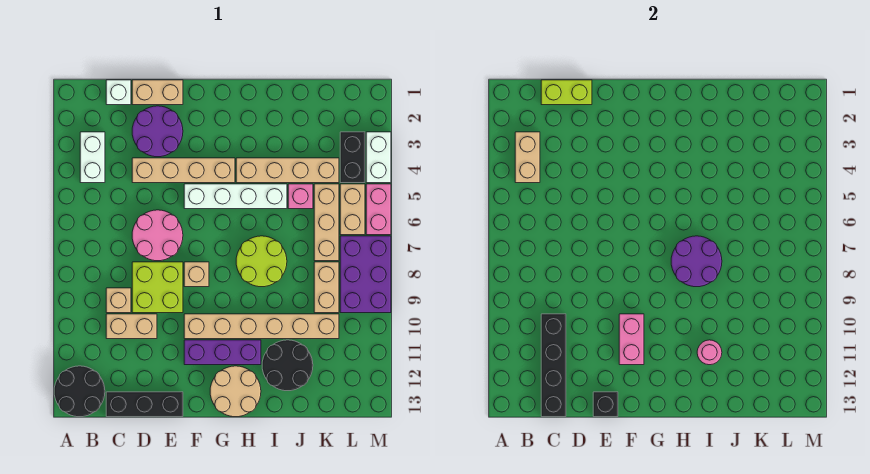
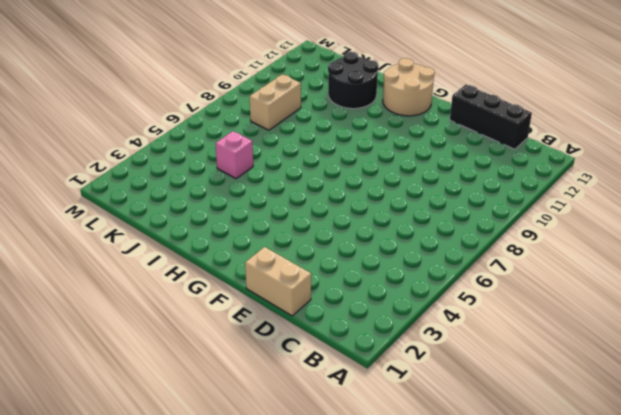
none -> black round brick A12:B13 level 1
none -> white brick B3:B4 level 1
none -> white brick C1 level 1
none -> tan brick C9 level 1

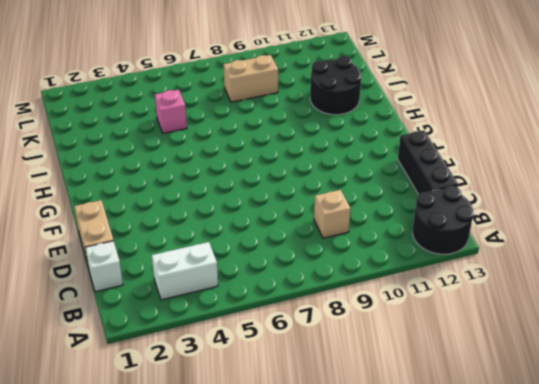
none -> tan brick C10:D10 level 1
none -> purple round brick D2:E3 level 1
none -> tan brick D4:G4 level 1
none -> pink round brick D6:E7 level 1

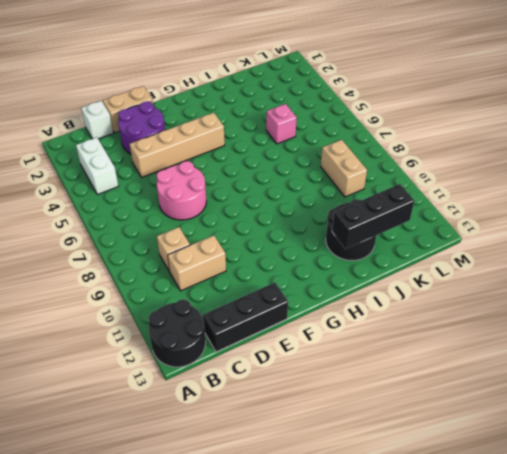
black brick I12:K12 level 2 -> none
none -> lime brick D8:E9 level 1
none -> white brick F5:I5 level 1
none -> tan brick F8 level 1
none -> tan brick F10:K10 level 1

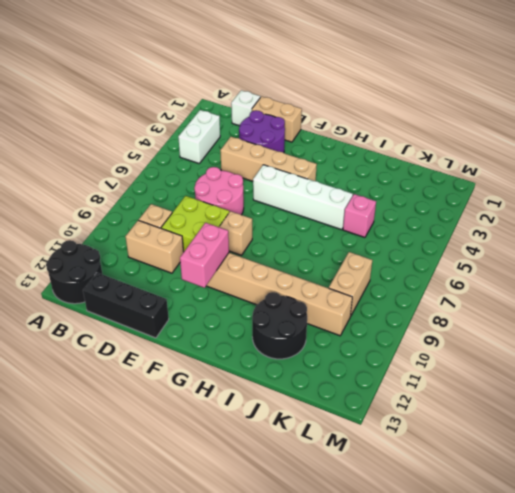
none -> purple brick F11:H11 level 1
none -> tan round brick G12:H13 level 1
none -> tan brick H4:K4 level 1
none -> lime round brick H7:I8 level 1

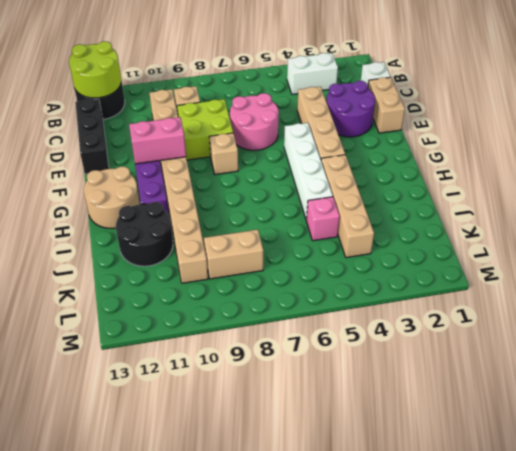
lime round brick A12:B13 level 2 -> lime round brick H7:I8 level 1
none -> tan brick K5:K7 level 1
none -> black brick L3:L4 level 1
none -> tan brick L5:L6 level 1
none -> purple brick L7:M9 level 1

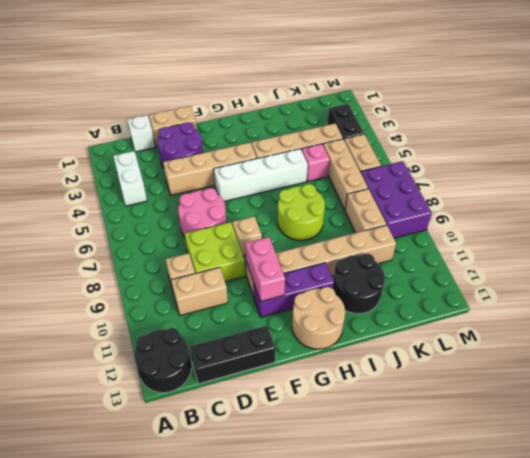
none -> white brick M3:M4 level 1
none -> pink brick M5:M6 level 1
none -> tan brick B3:B4 level 2
none -> lime brick C1:D1 level 2

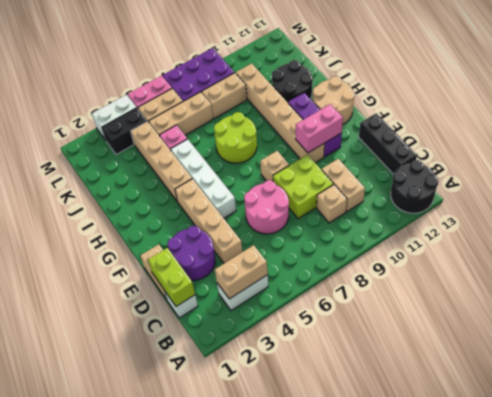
none -> black brick C10:C13 level 2
none -> black brick E13 level 2
none -> purple round brick H7:I8 level 2
none -> pink round brick I11 level 2

